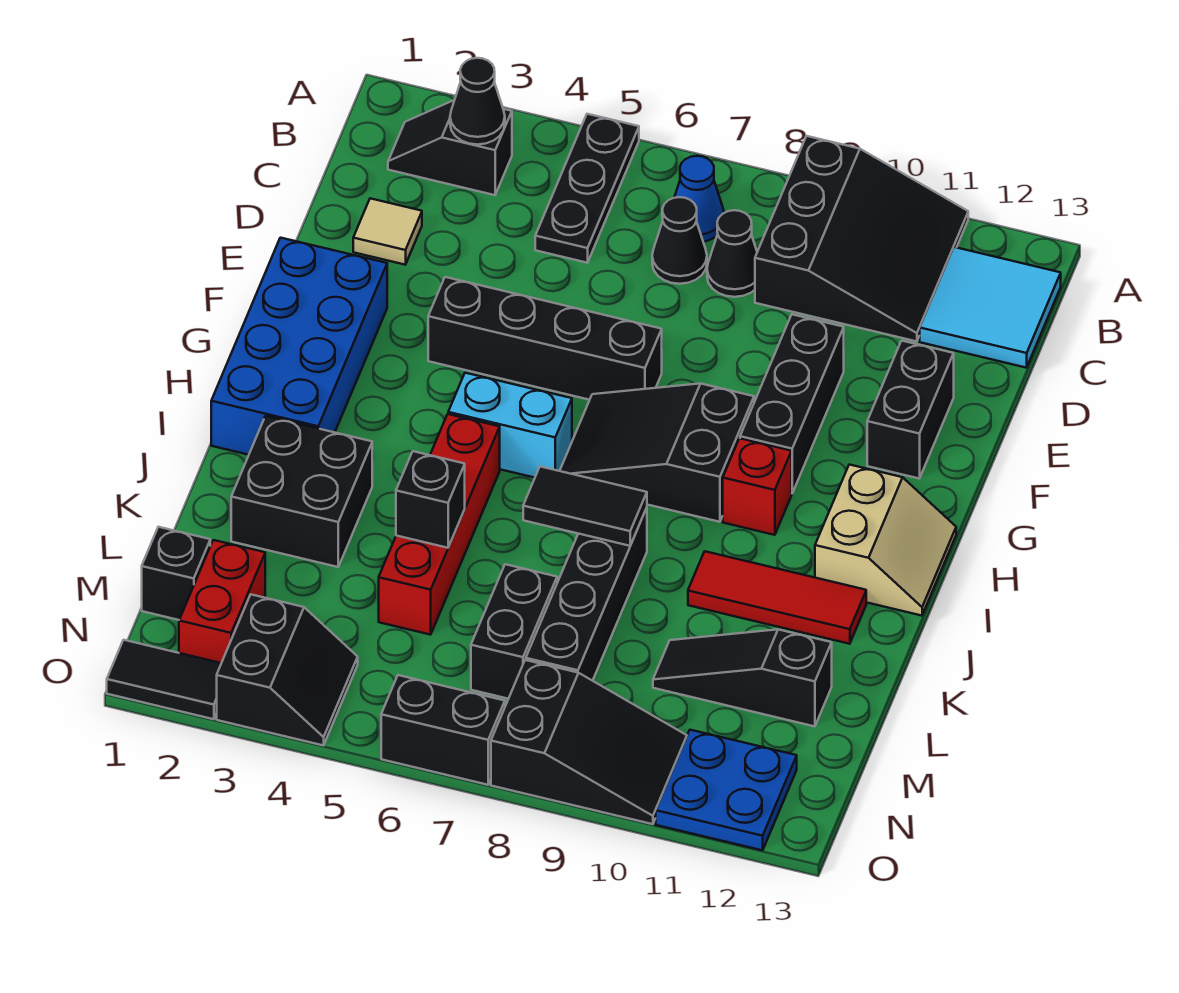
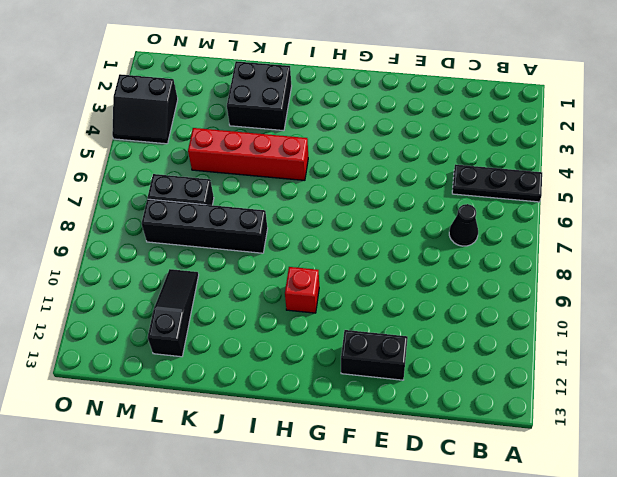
none -> black slope A9:C11 level 1 top 9
none -> black slope B2:B3 level 1 top 3
none -> blue cone B7 level 1
none -> cyan tile B12:C13 level 1

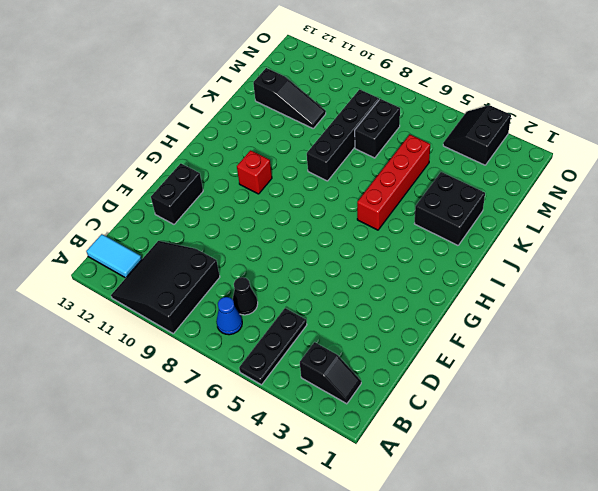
cyan tile B12:B13 level 1 -> cyan tile B12:C13 level 1
none -> black cone C8 level 1
none -> tan tile D2 level 1
none -> black brick E10:G10 level 1
none -> blue brick F1:I2 level 1

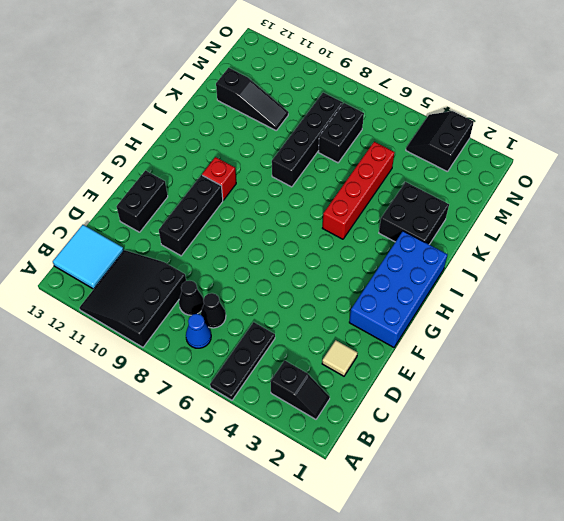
none -> black brick F4:F7 level 1
none -> black slope G7:H9 level 1 top 9
none -> cyan brick H5:H6 level 1
none -> tan slope H12:I13 level 1 top 12

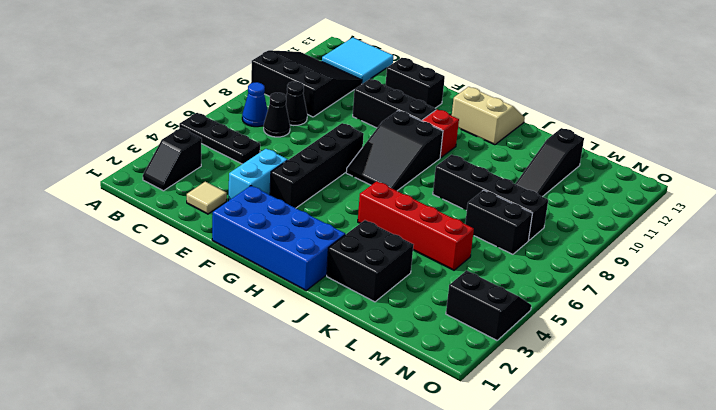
cyan brick E3:E4 level 1 -> cyan brick H5:H6 level 1
none -> red tile J10:J12 level 1
none -> black brick M1 level 1
none -> red brick M2:N2 level 1
none -> black slope N8:O10 level 1 top 8

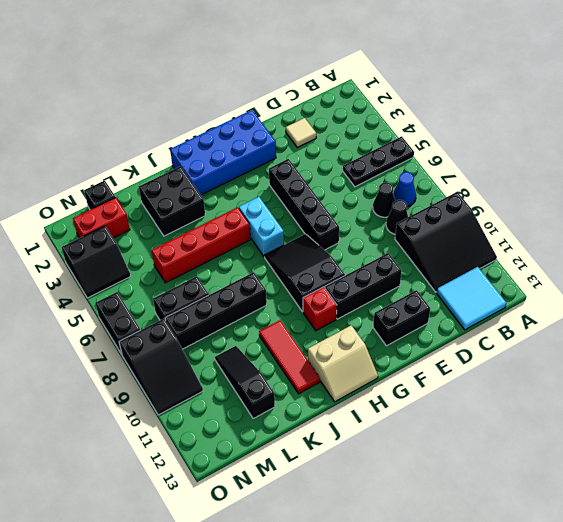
none -> black slope B2:B3 level 1 top 3
none -> blue plate N11:O12 level 1
none -> black tile O1:O2 level 1
none -> black cone B3 level 2

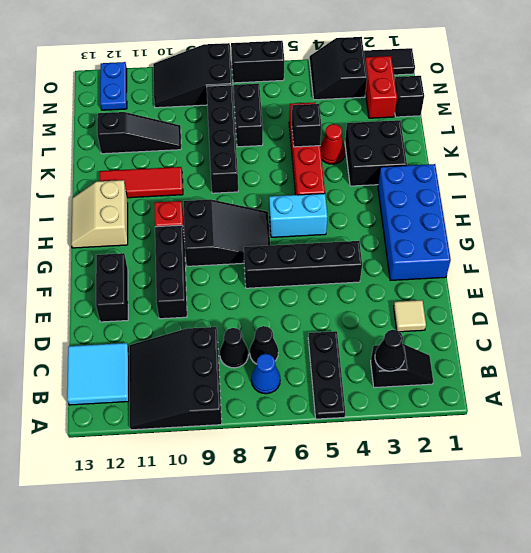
red cone K4 level 1 -> none
blue plate N12:O12 level 1 -> blue plate N11:O12 level 1
none -> black tile J7:J8 level 2

